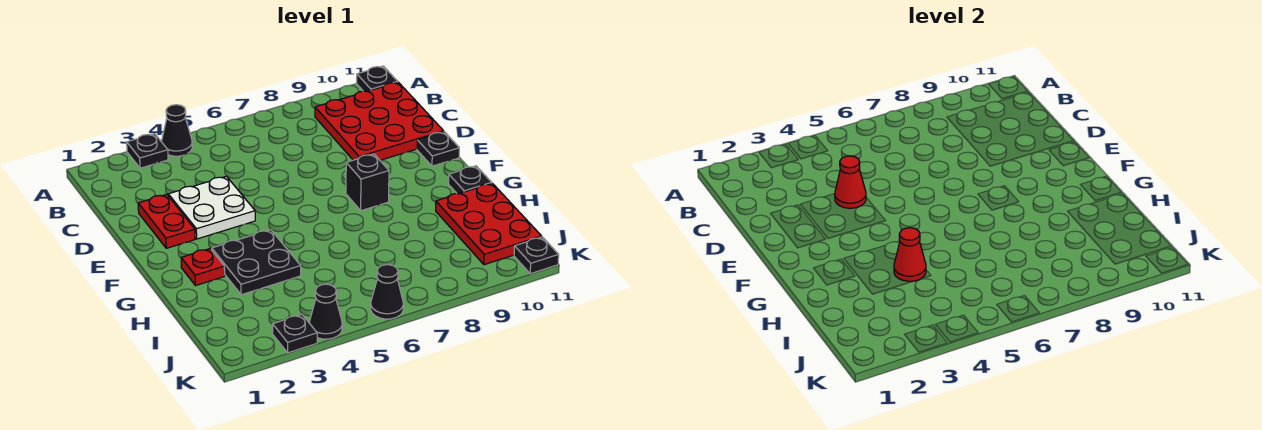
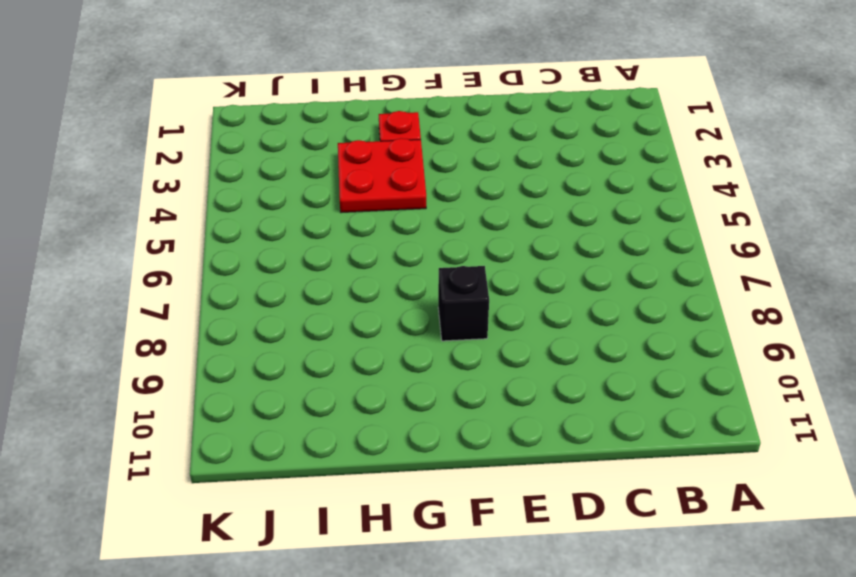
red plate G3:H4 level 1 -> black plate G3:H4 level 1
none -> black plate A3 level 1
none -> black cone A4 level 1
none -> black plate A11 level 1

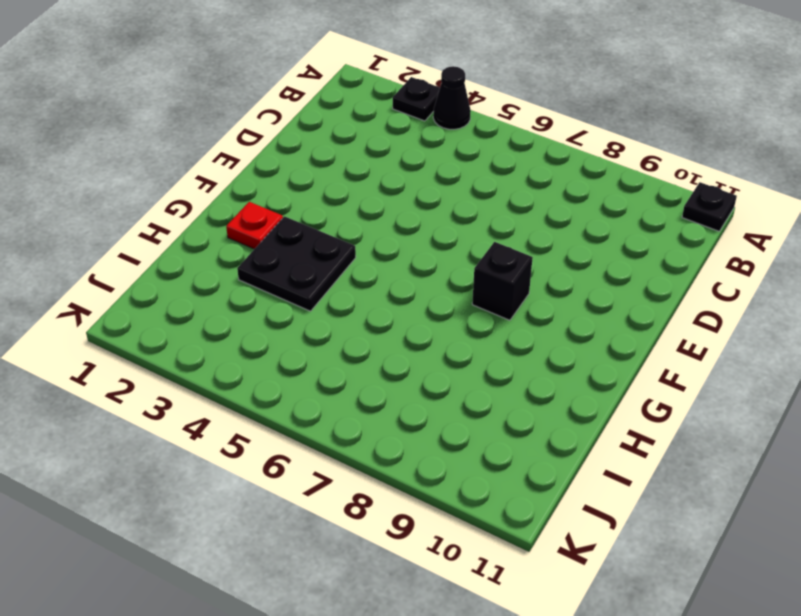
none -> red plate B9:D11 level 1
none -> red plate D2:E2 level 1
none -> white plate D3:E4 level 1

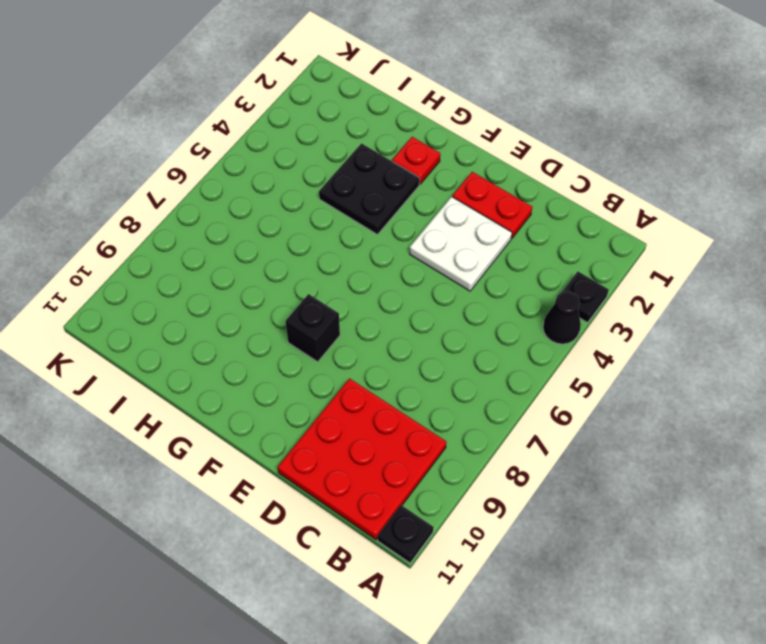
none -> black plate E11 level 1
none -> black plate G11 level 1
none -> red plate H10:J11 level 1

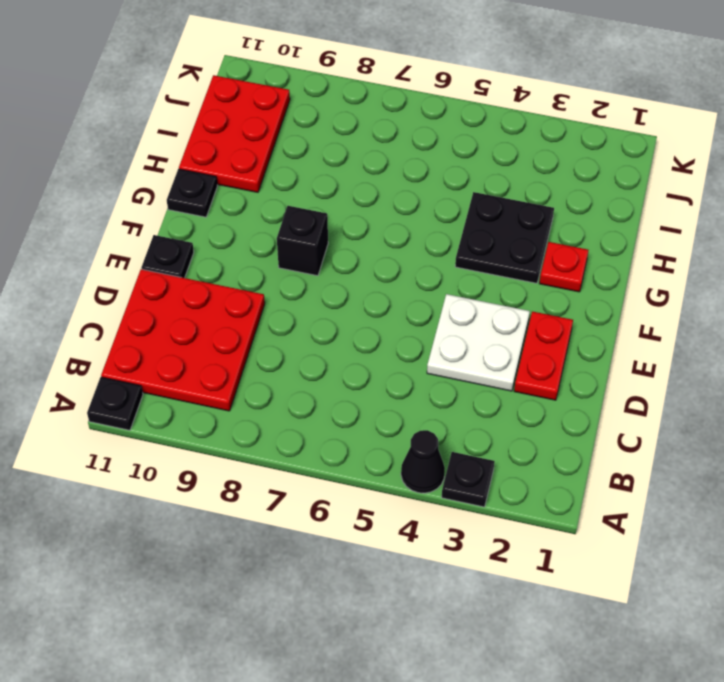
none -> black plate K3 level 1
none -> black cone K4 level 1
none -> black cone K6 level 1

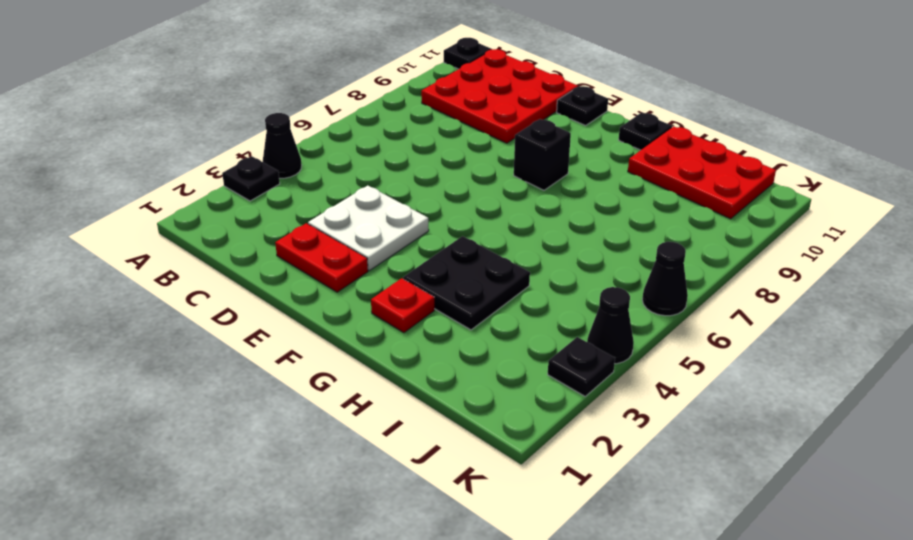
none -> black plate K11 level 1
none -> red cone D4 level 2
none -> red cone H4 level 2

